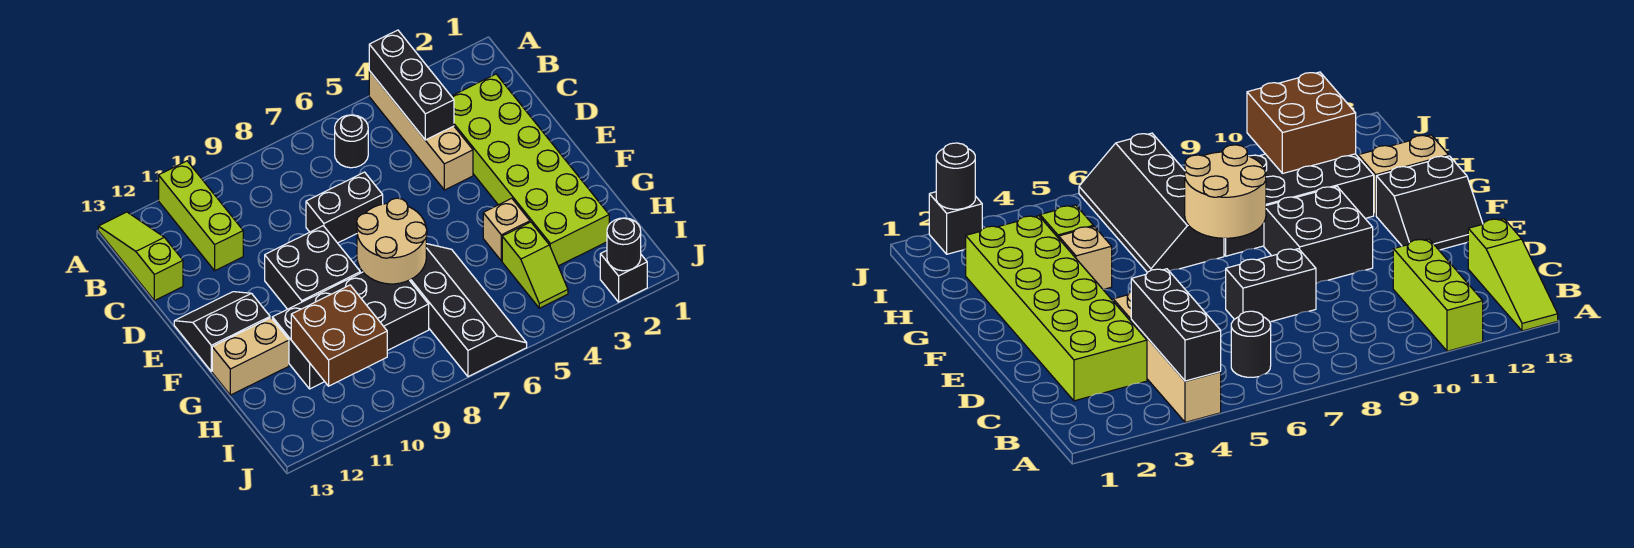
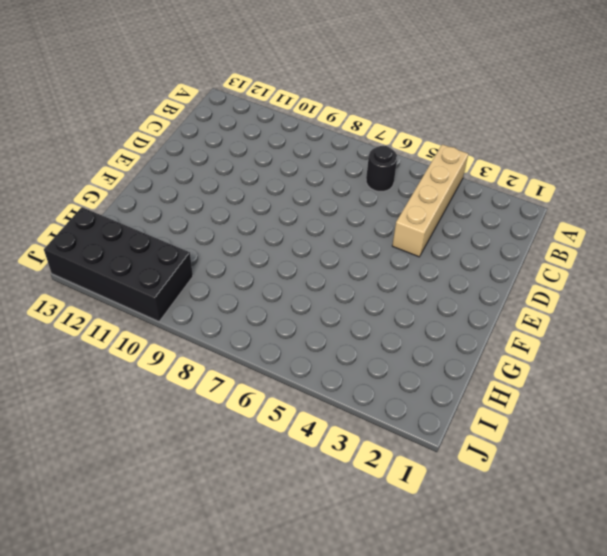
black brick I10:J13 level 1 -> black brick G8:H11 level 1
none -> lime brick A11:C11 level 1
none -> lime slope A13:C13 level 1 top C
none -> lime brick C2:H3 level 1

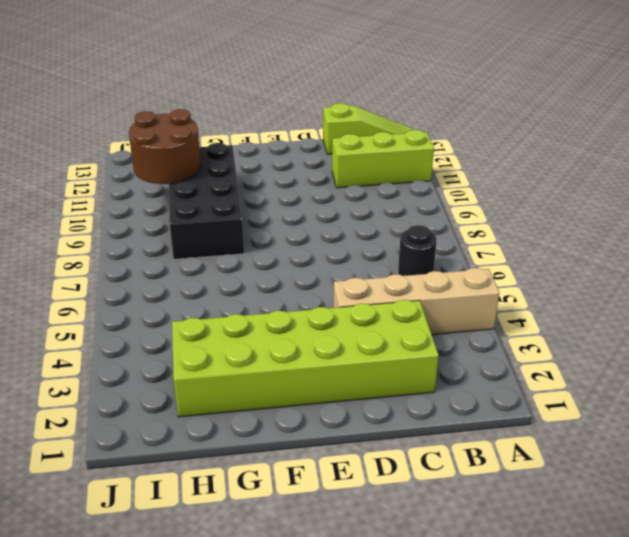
brown round brick H10:I11 level 2 -> brown brick H10:I11 level 2
none -> black brick D7:D8 level 1
none -> black brick E9:F10 level 1
none -> black slope E12:F13 level 1 top F

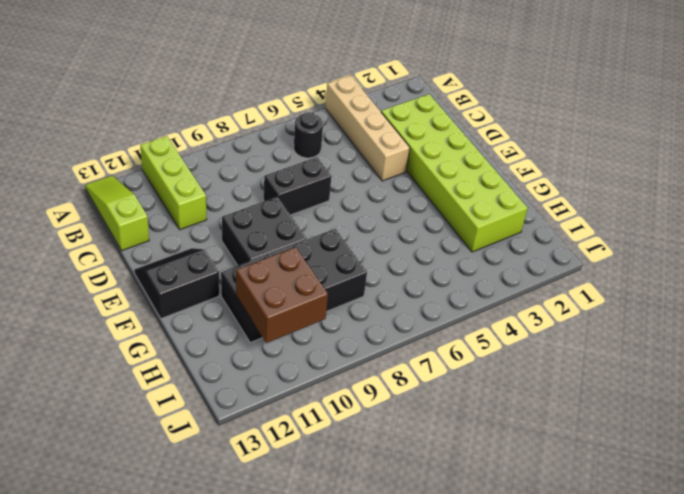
none -> tan brick G4 level 1
none -> black slope G6:J7 level 1 top 7
none -> tan brick G12:G13 level 1

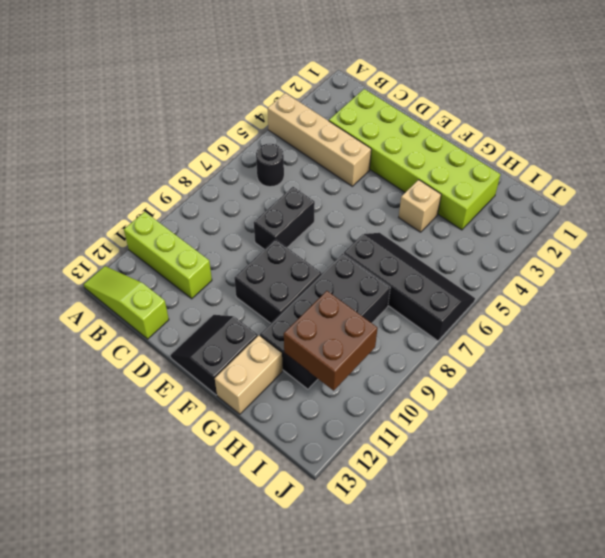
none -> lime slope H4:I4 level 1 top H
none -> black brick J2 level 1
none -> black brick A4:C4 level 2

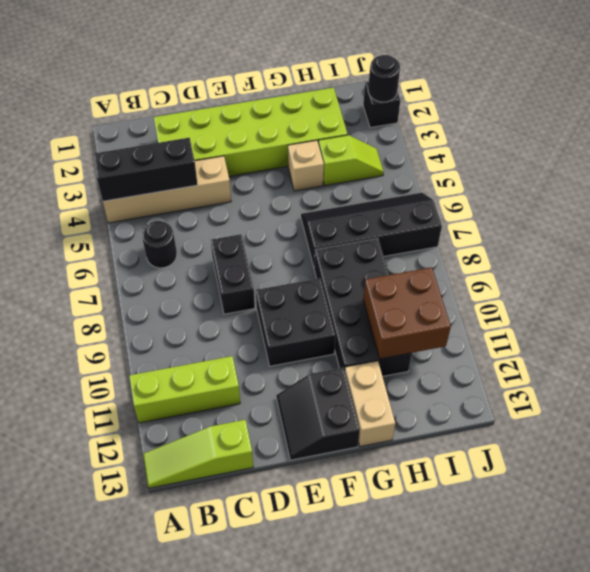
none -> tan round brick F7:G8 level 2

